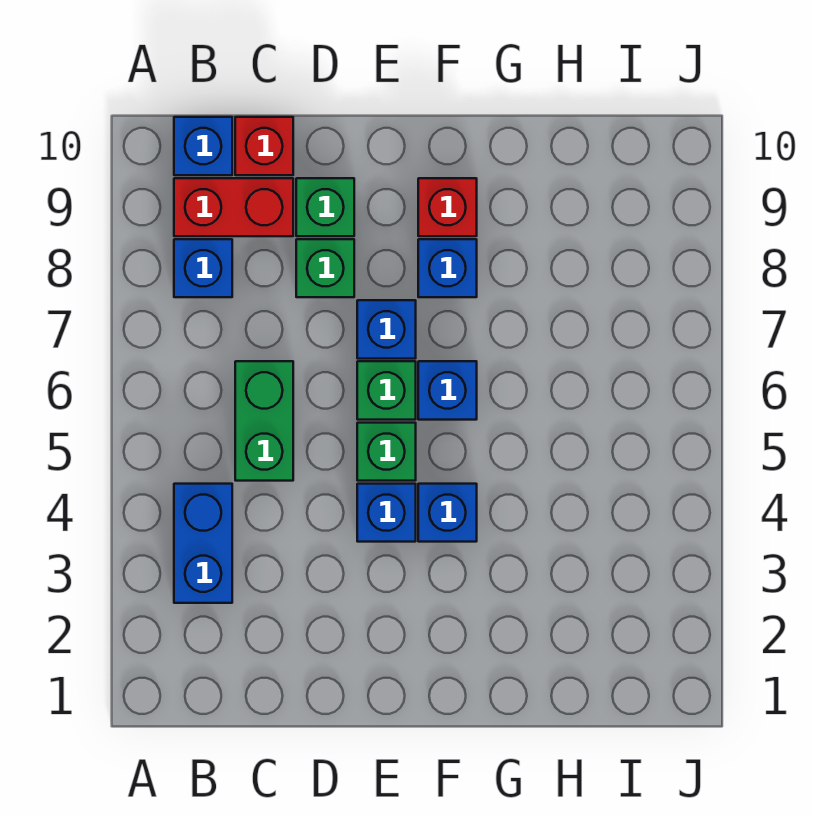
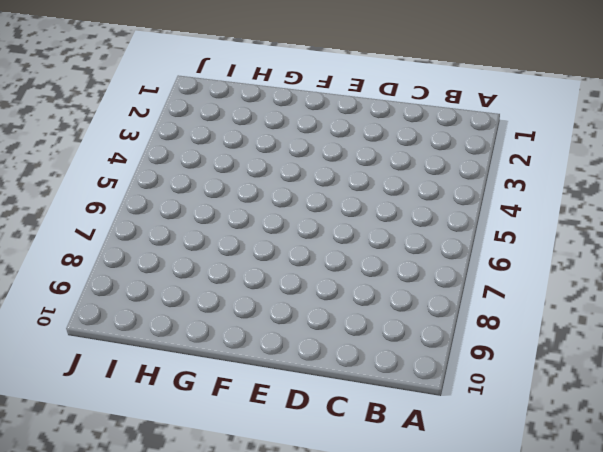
none -> blue brick B3:B4 level 1
none -> blue brick B8 level 1
none -> red brick B9:C9 level 1

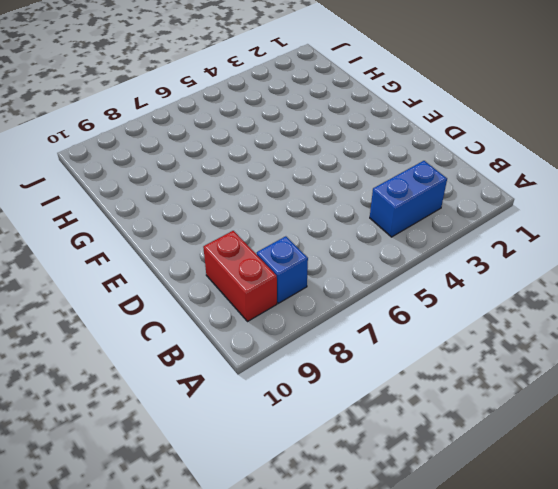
none -> blue brick B10 level 1
none -> green brick C5:C6 level 1
none -> red brick C10 level 1

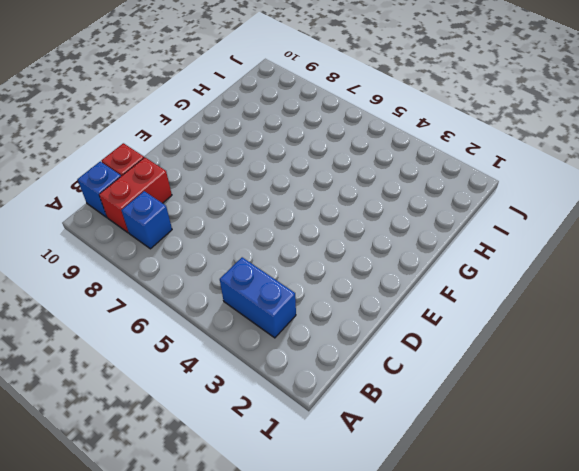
none -> green brick C5:C6 level 1
none -> green brick D8 level 1
none -> green brick D9 level 1

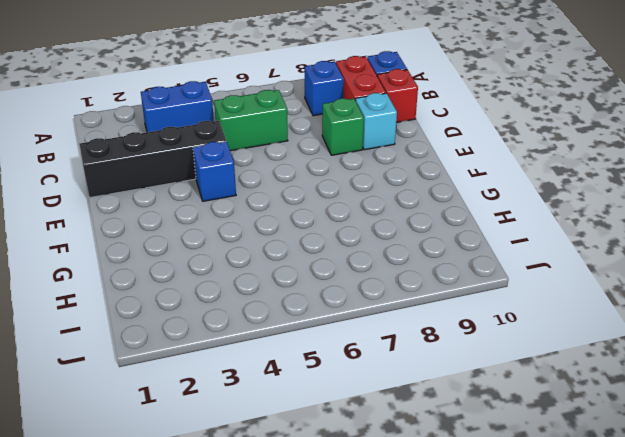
black brick D1:D4 level 1 -> none
cyan brick D9 level 1 -> green brick D9 level 1
none -> green brick E5 level 1
none -> green brick E6 level 1
none -> blue brick E7 level 1

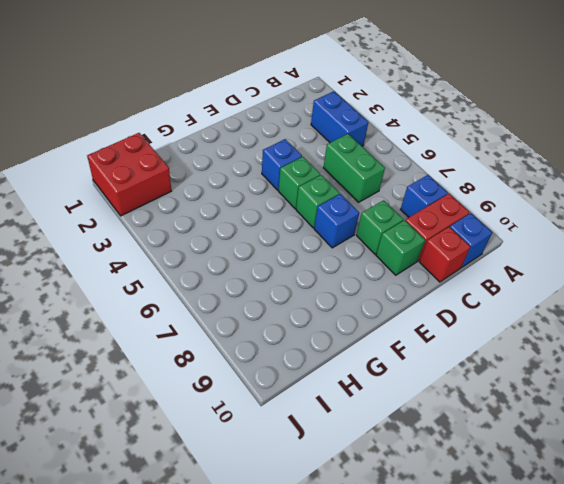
red brick I1:J2 level 1 -> none
none -> blue brick F4 level 1
none -> blue brick F6 level 1
none -> blue brick F8 level 1

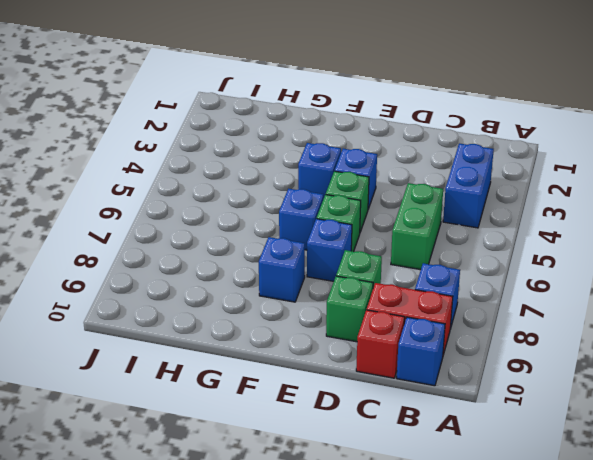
none -> red brick F9 level 1

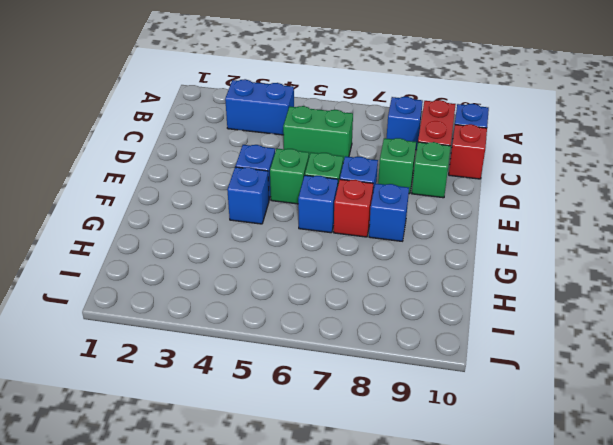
red brick F7 level 1 -> red brick F9 level 1

